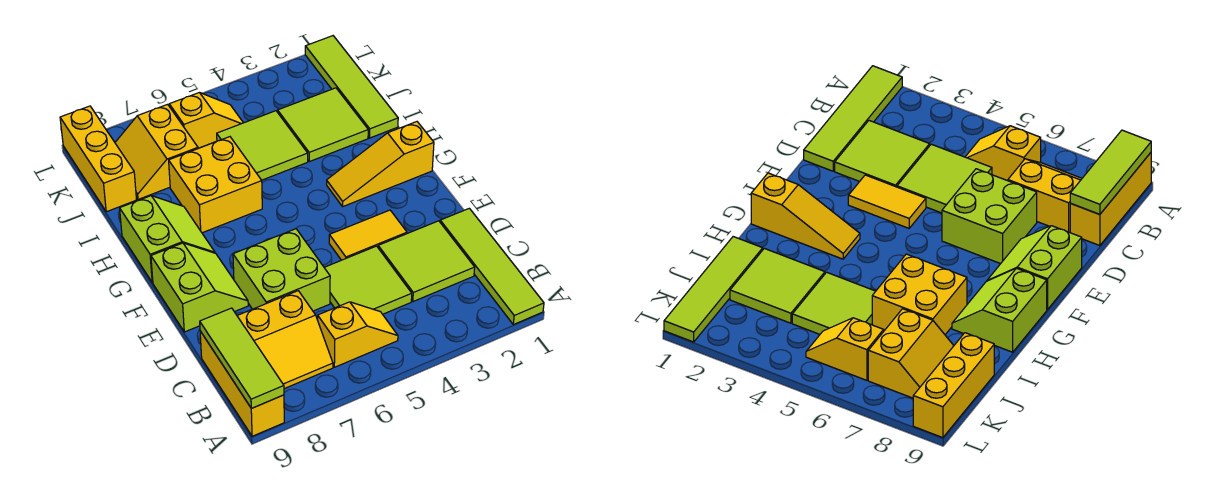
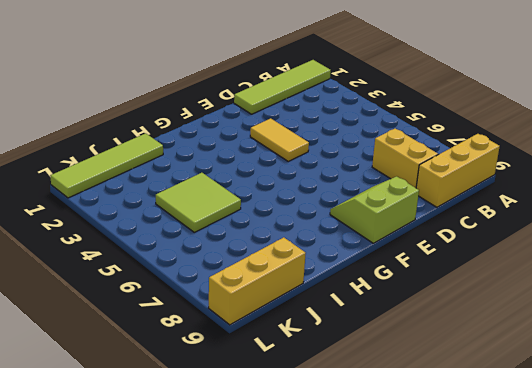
none -> yellow slope B5:B6 level 1 top 6
none -> lime tile C2:D3 level 1
none -> lime tile C4:D5 level 1

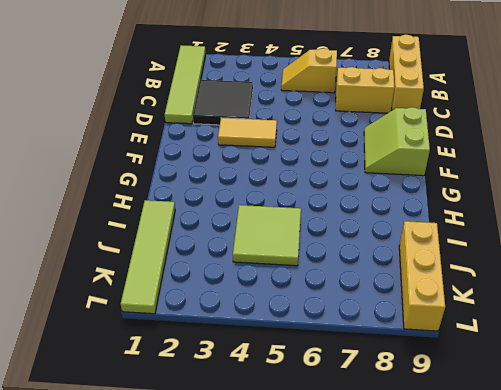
black tile C2:D3 level 1 -> lime tile C2:D3 level 1
none -> lime tile C4:D5 level 1
none -> lime brick D6:E7 level 1
none -> yellow slope G1:G3 level 1 top 1

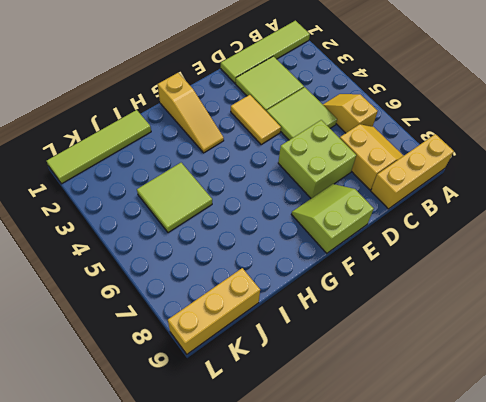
none -> lime slope G8:H9 level 1 top 9
none -> yellow brick H6:I7 level 1
none -> lime tile I2:J3 level 1

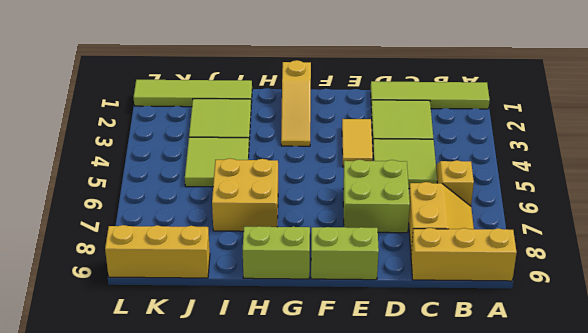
none -> yellow slope J7:K8 level 1 top 7
none -> yellow slope K5:K6 level 1 top 6
none -> lime tile A9:C9 level 2

